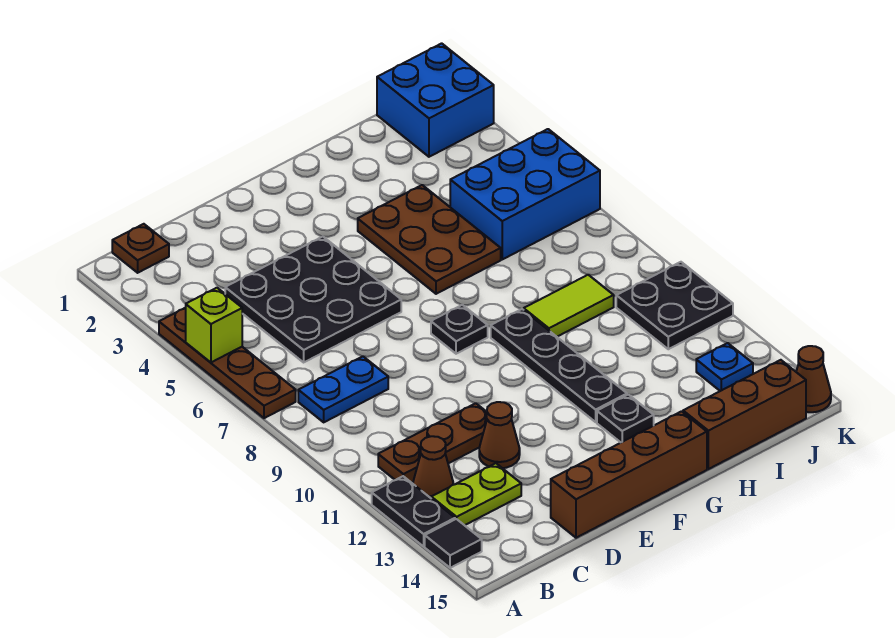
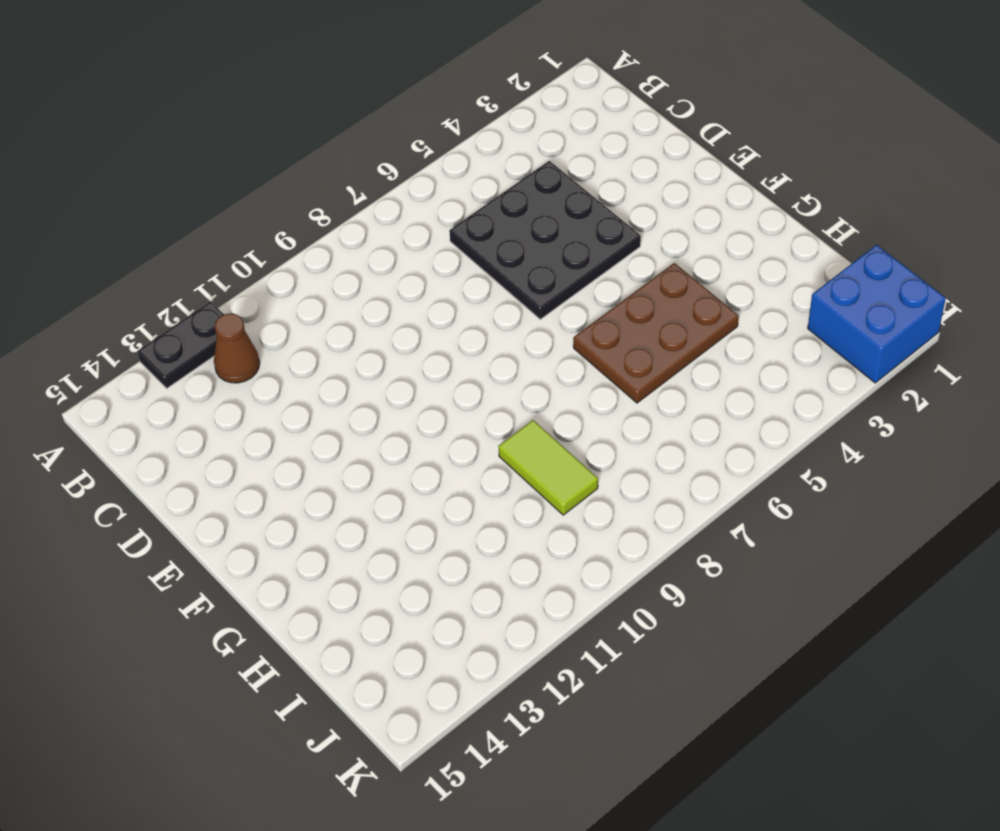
none -> brown plate A4:A7 level 1
none -> black tile A14 level 1
none -> brown plate B1 level 1

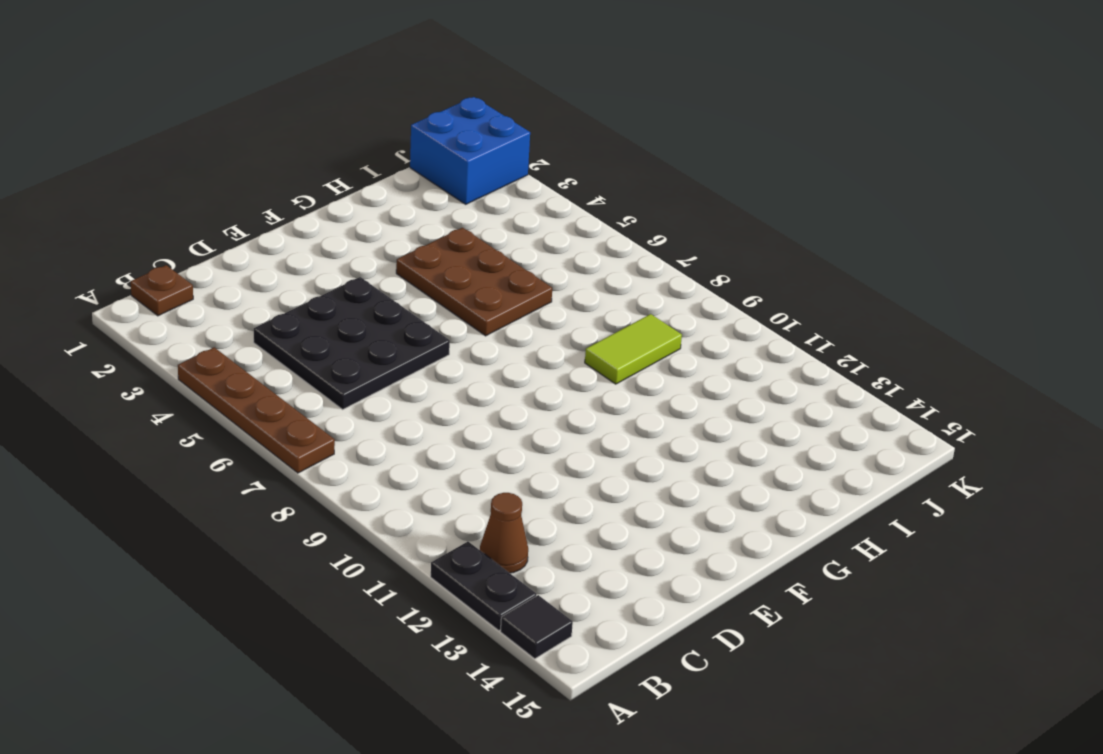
none -> blue plate B8:C8 level 1
none -> brown plate B11:D11 level 1
none -> lime plate B13:C13 level 1

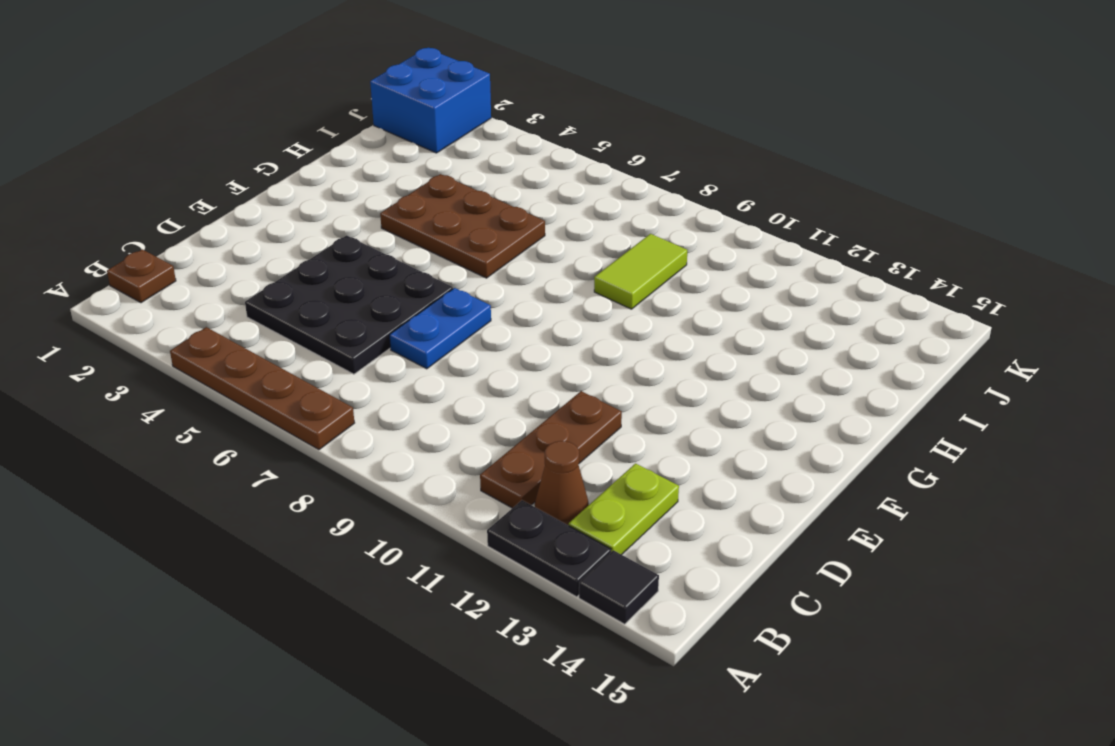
blue plate D7:E7 level 1 -> blue plate B8:C8 level 1
none -> brown cone D12 level 1
none -> brown brick D15:G15 level 1
none -> black plate F8 level 1

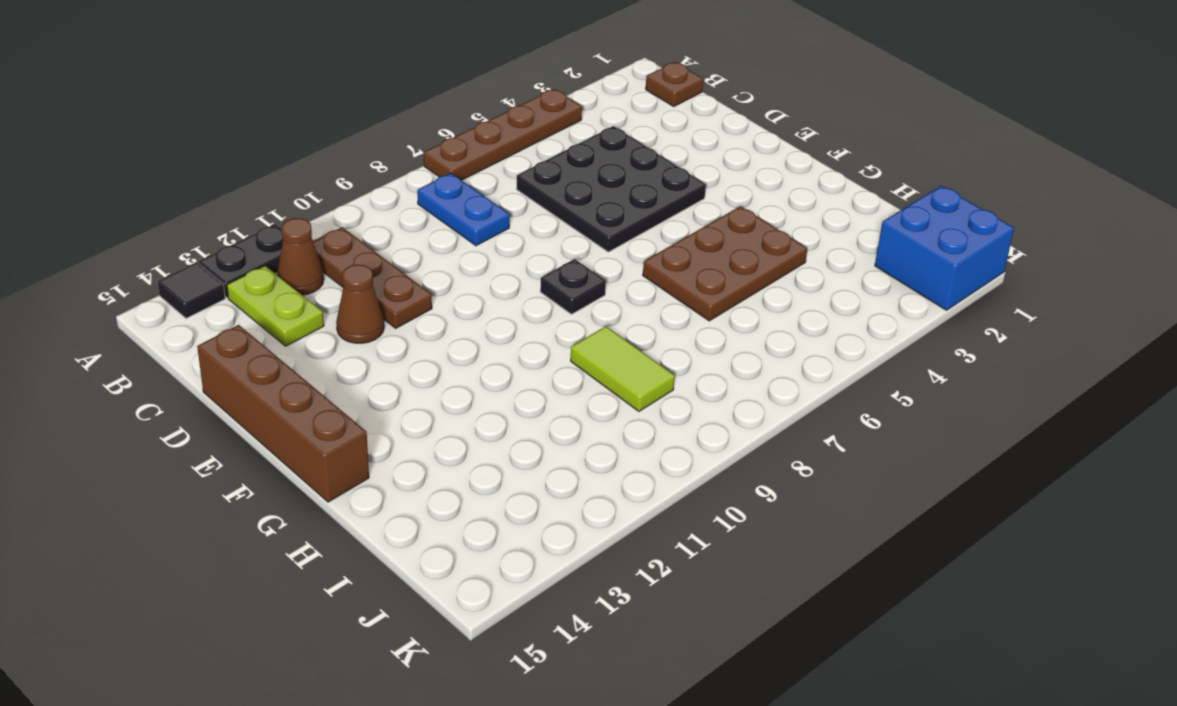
none -> black plate G9:G12 level 1
none -> black plate G13 level 1
none -> brown brick H15:J15 level 1

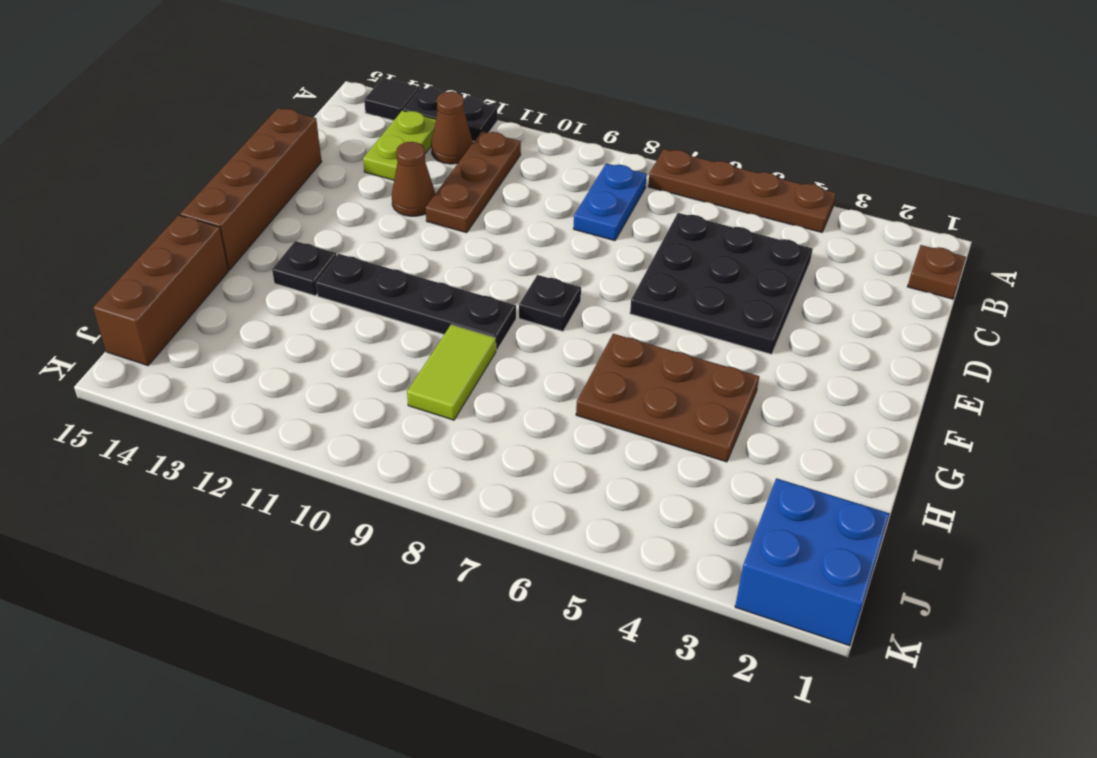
none -> blue brick I5:K6 level 1
none -> black plate J10:K11 level 1
none -> blue plate J13 level 1

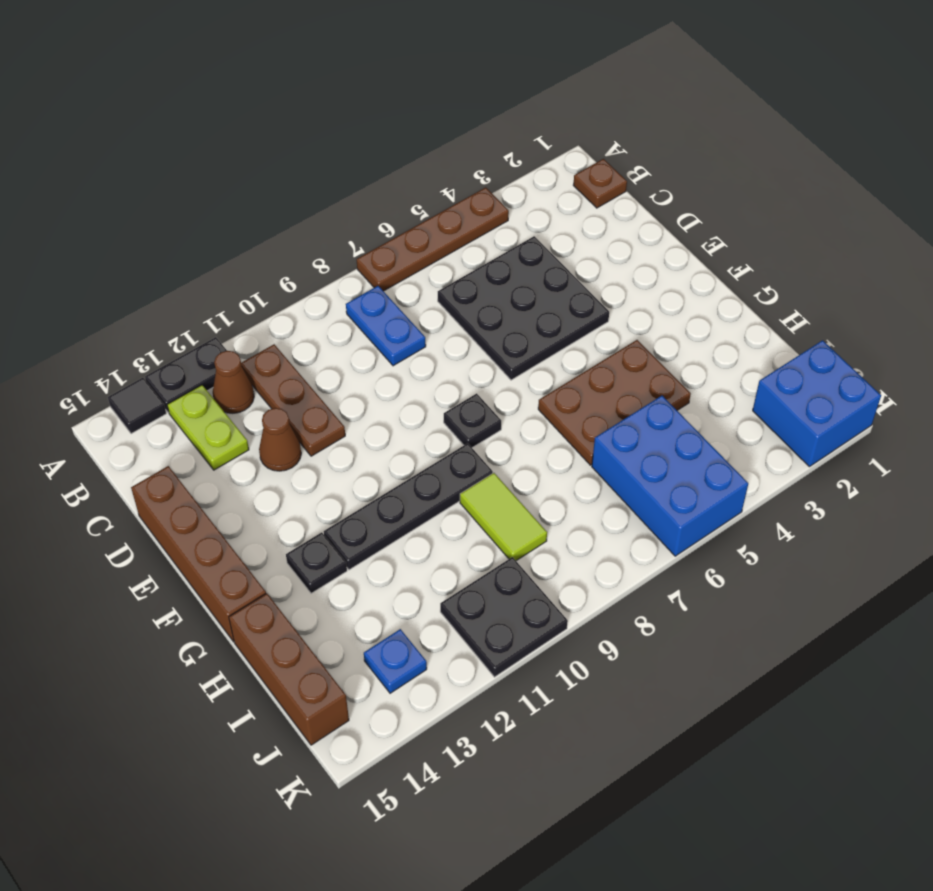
none -> brown cone K15 level 1
none -> lime brick A5 level 2

